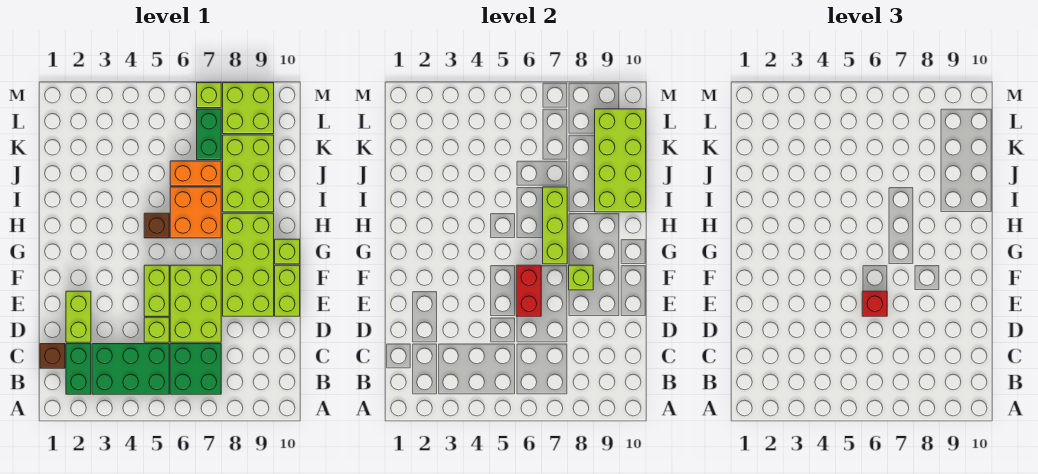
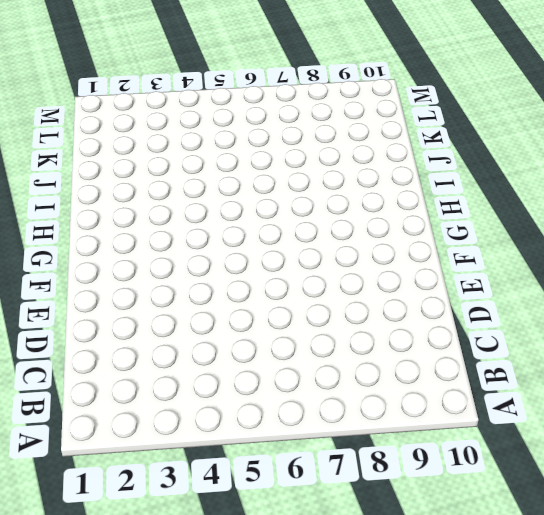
none -> green brick B2:C2 level 1
none -> green brick B3:C5 level 1
none -> green brick B6:C7 level 1

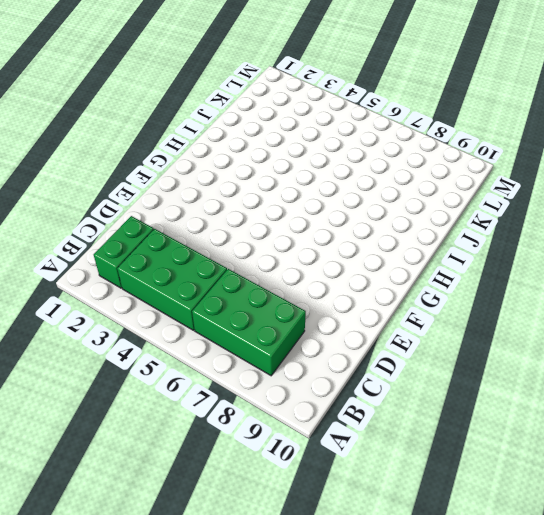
green brick B6:C8 level 1 -> green brick B6:C7 level 1
none -> brown brick C1 level 1
none -> lime brick D2:E2 level 1
none -> lime brick D5 level 1

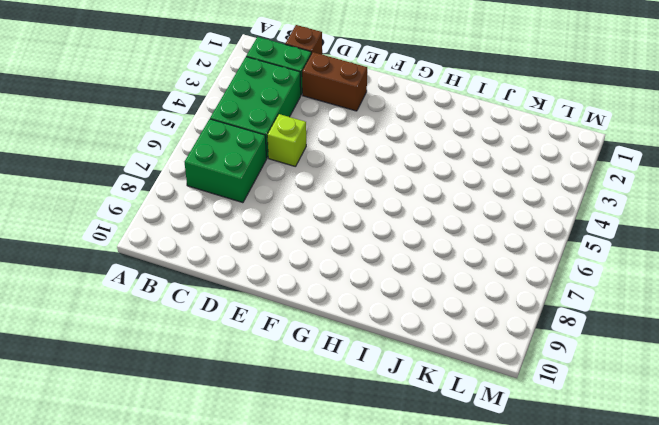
brown brick D2:E2 level 1 -> lime brick D2:E2 level 1
none -> lime brick D6:F7 level 1
none -> lime brick E5:F5 level 1
none -> lime brick E8:H9 level 1

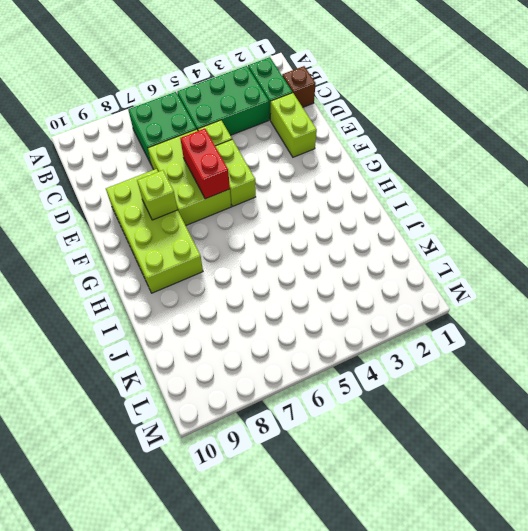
none -> lime brick E10:F10 level 1
none -> lime brick G10 level 1
none -> brown brick H5 level 1

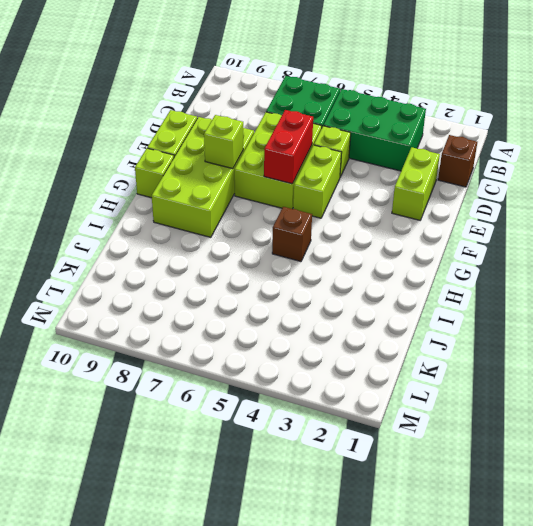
none -> green brick B2:C2 level 1
none -> orange brick H6:I7 level 1
none -> lime brick I8:K9 level 1

